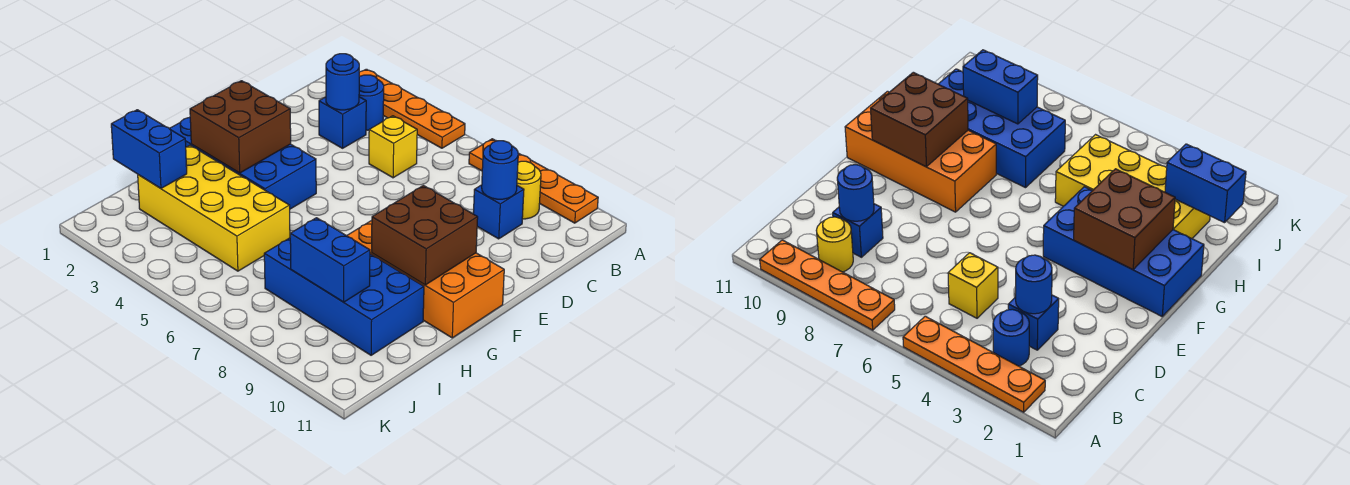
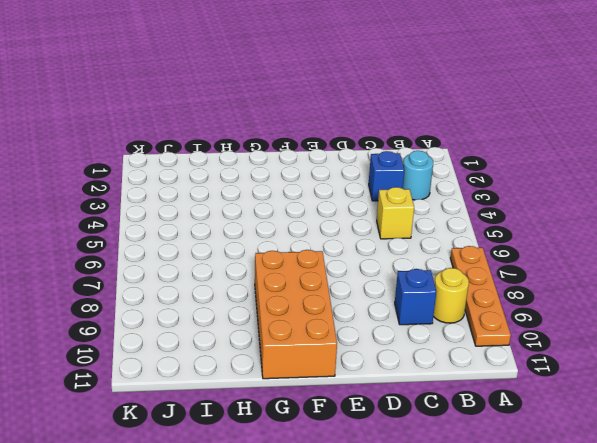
cyan round brick B3 level 1 -> blue round brick B3 level 1
none -> orange plate A2:A5 level 1
none -> blue brick F1:G4 level 1
none -> yellow brick H2:I5 level 1

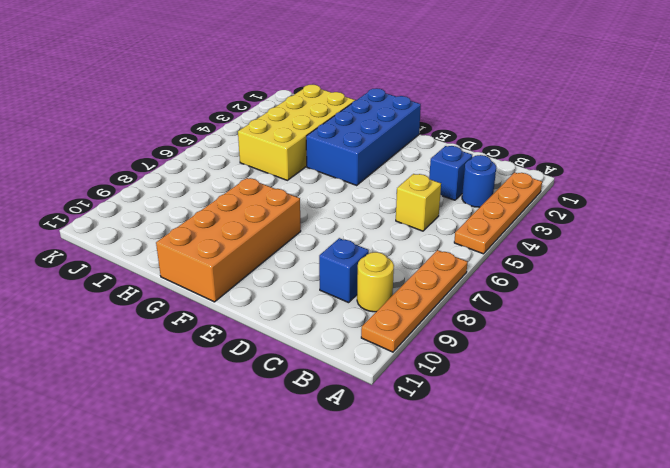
none -> blue brick H7:I10 level 1
none -> blue round brick C3 level 2
none -> blue round brick C9 level 2

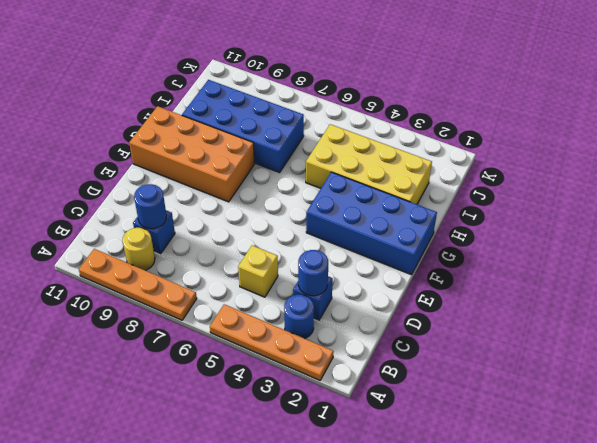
none -> brown brick F2:G3 level 2
none -> brown brick F9:G10 level 2
none -> blue brick I1:I2 level 2

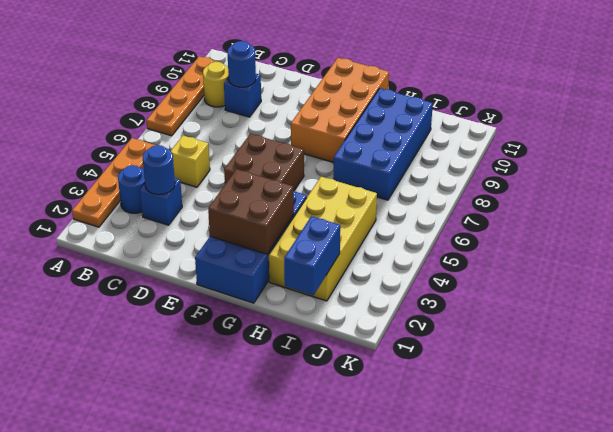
brown brick E5:F6 level 1 -> brown brick F9:G10 level 2
none -> blue brick I8:I9 level 2

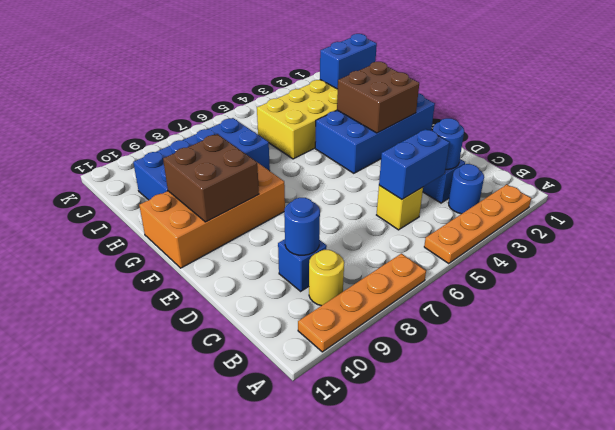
blue brick C4:C5 level 2 -> blue brick I8:I9 level 2

